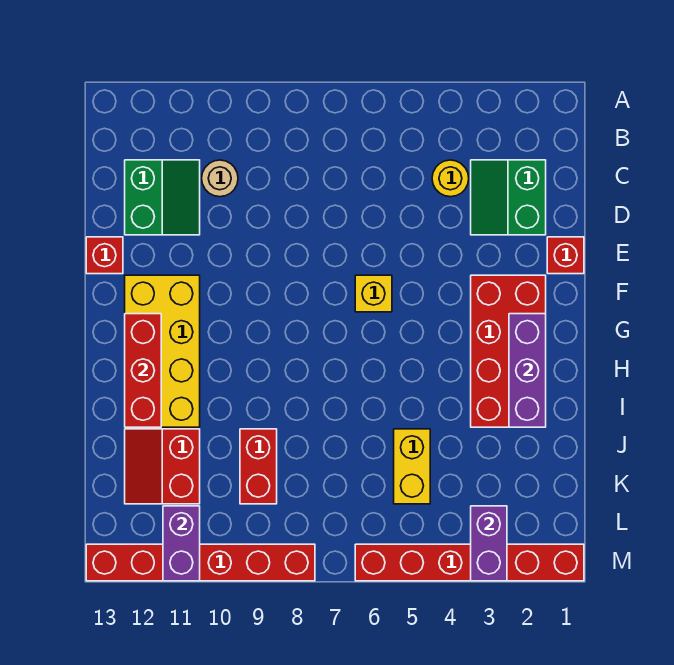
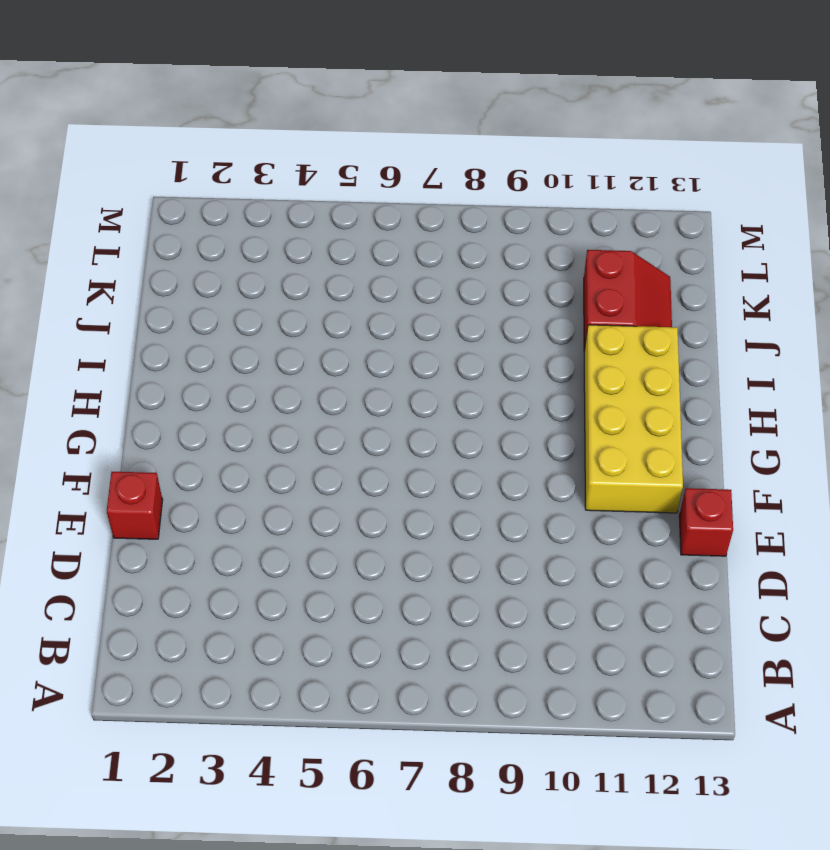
none -> green slope C2:D3 level 1 top 2
none -> yellow round brick C4 level 1
none -> tan round brick C10 level 1

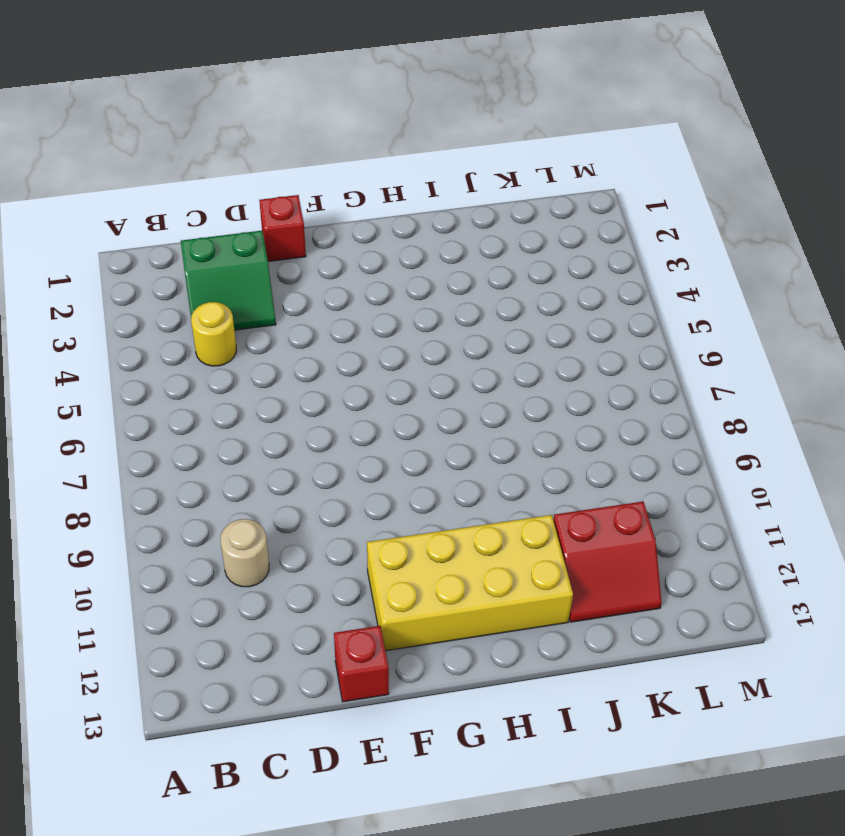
none -> green slope C11:D12 level 1 top 12
none -> red brick F2:I3 level 1
none -> yellow brick F6 level 1

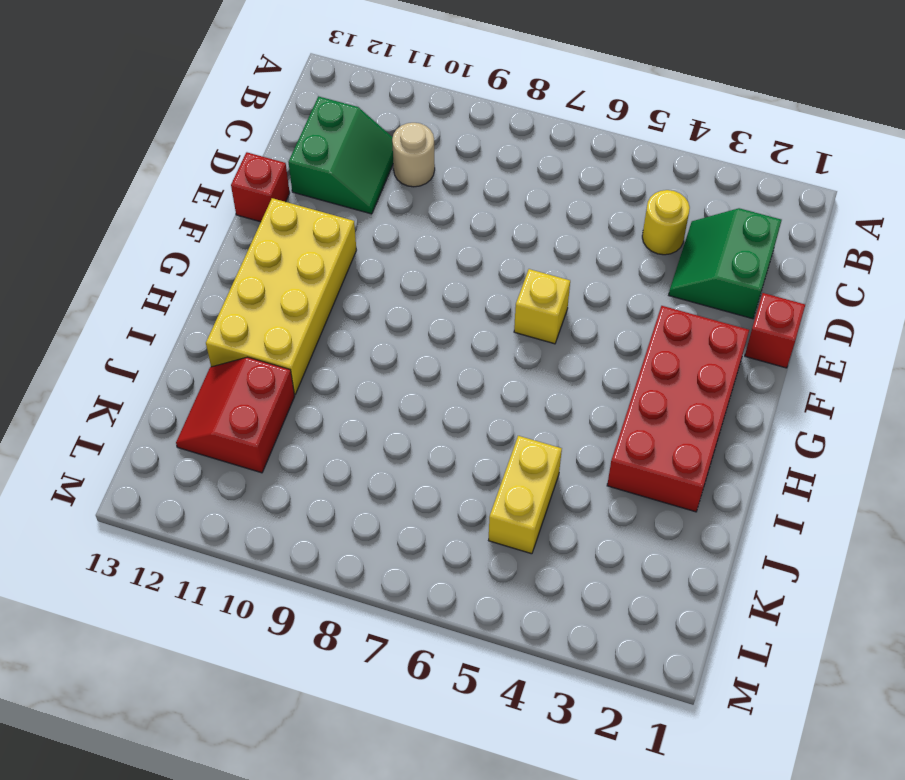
none -> red brick J9:K9 level 1
none -> red brick M1:M6 level 1
none -> red brick M8:M13 level 1

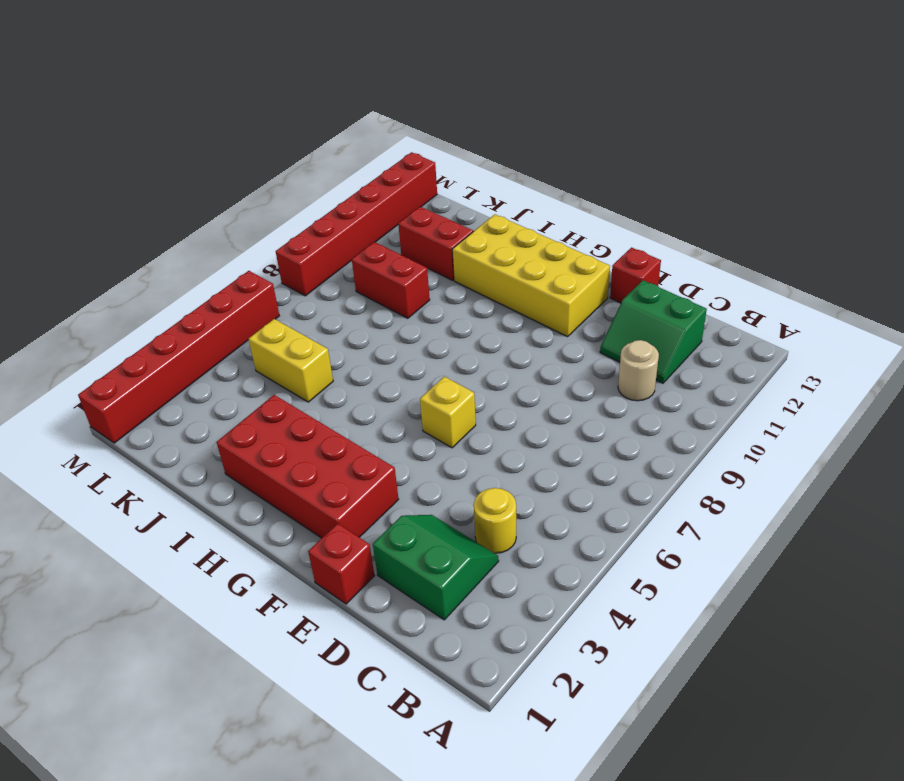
none -> purple brick G2:I2 level 2
none -> red brick G12:I12 level 2
none -> purple brick L3:M3 level 2

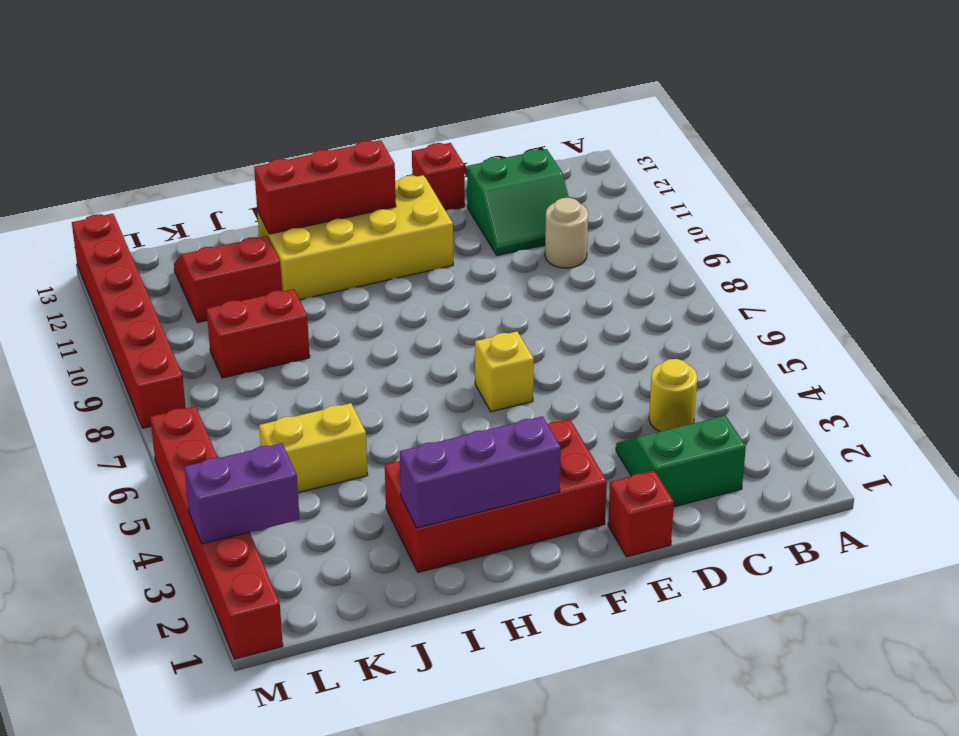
none -> purple brick L11:M11 level 2

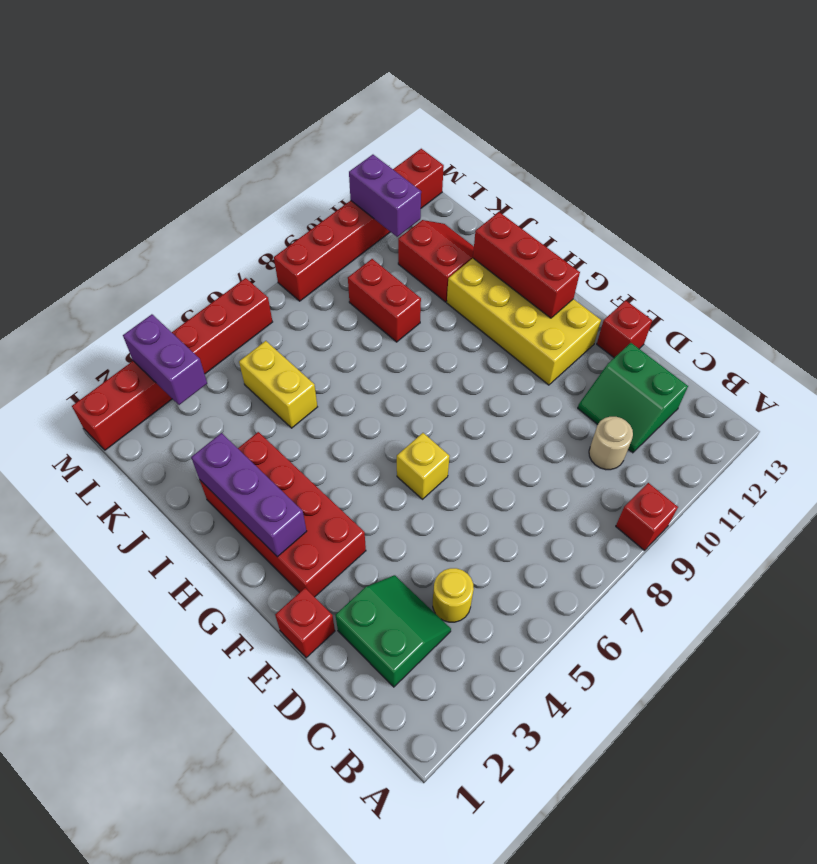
red brick A9 level 1 -> none

